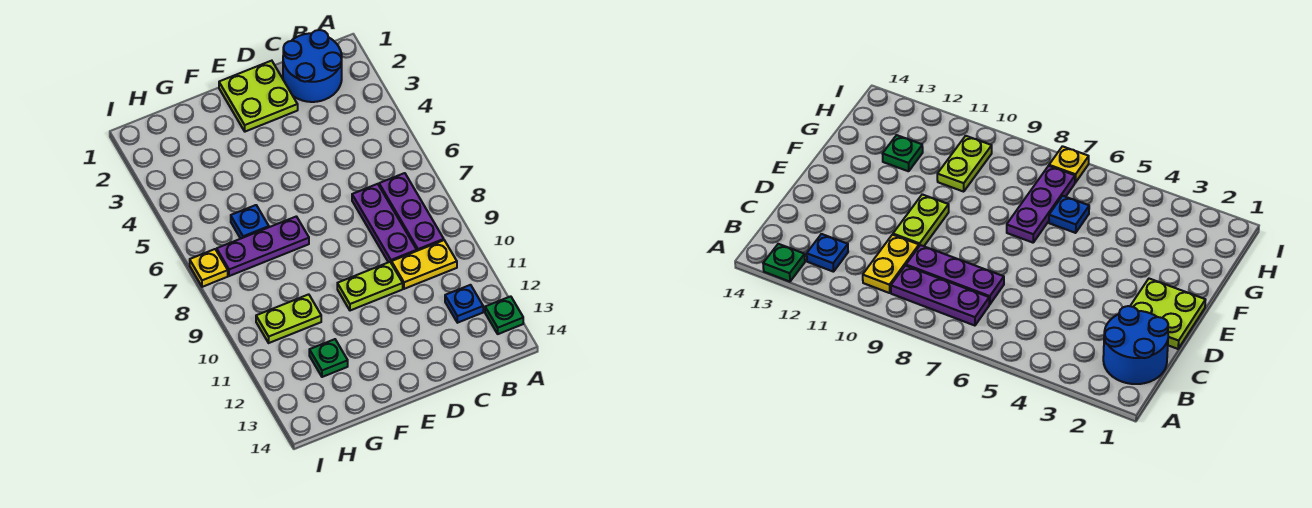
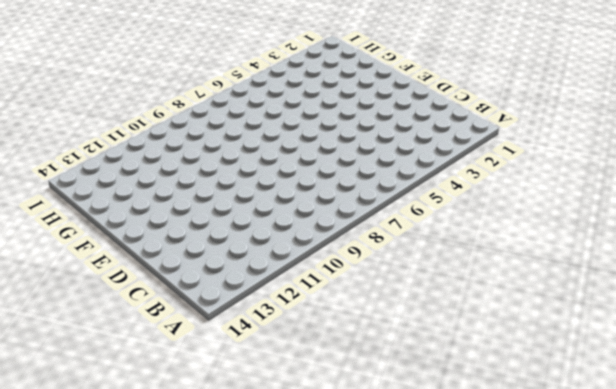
none -> green plate A13 level 1
none -> blue round brick B1:C2 level 1
none -> purple plate B7:B9 level 1

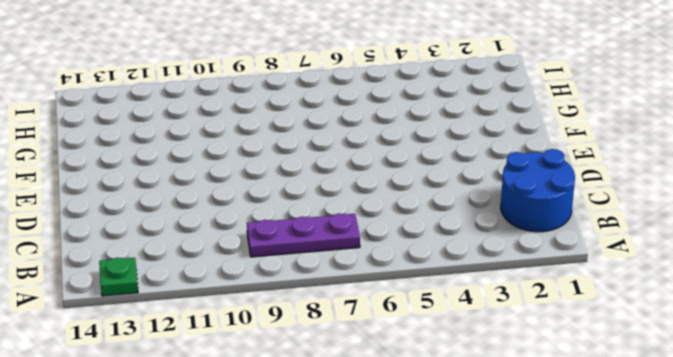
none -> yellow plate B10:C10 level 1
none -> blue plate B12 level 1
none -> purple plate C7:C9 level 1

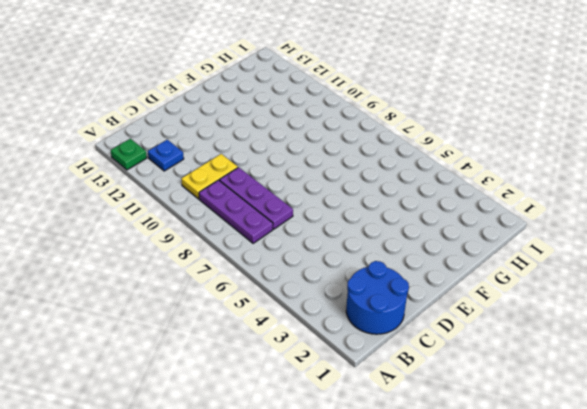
none -> lime plate D1:E2 level 1
none -> lime plate D10:E10 level 1
none -> purple plate F7:H7 level 1

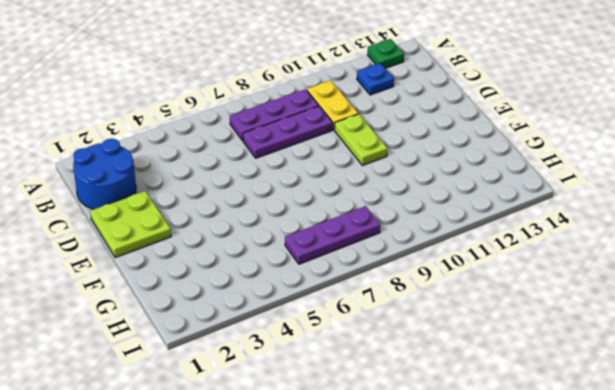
purple plate H6:H8 level 1 -> purple plate F7:H7 level 1
none -> blue plate G6 level 1
none -> lime plate G10:H10 level 1
none -> green plate G12 level 1

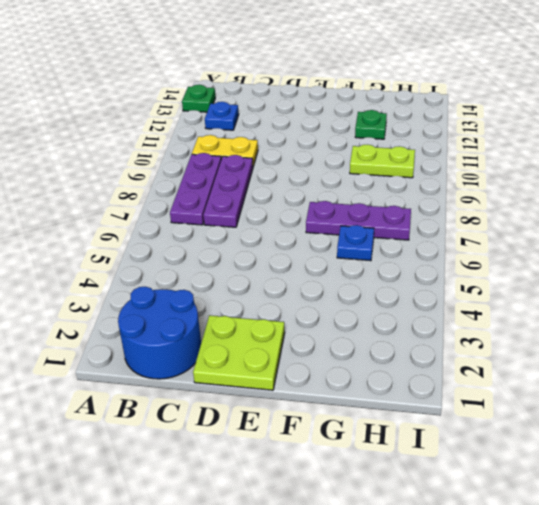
none -> lime plate D10:E10 level 1
none -> yellow plate I7 level 1

